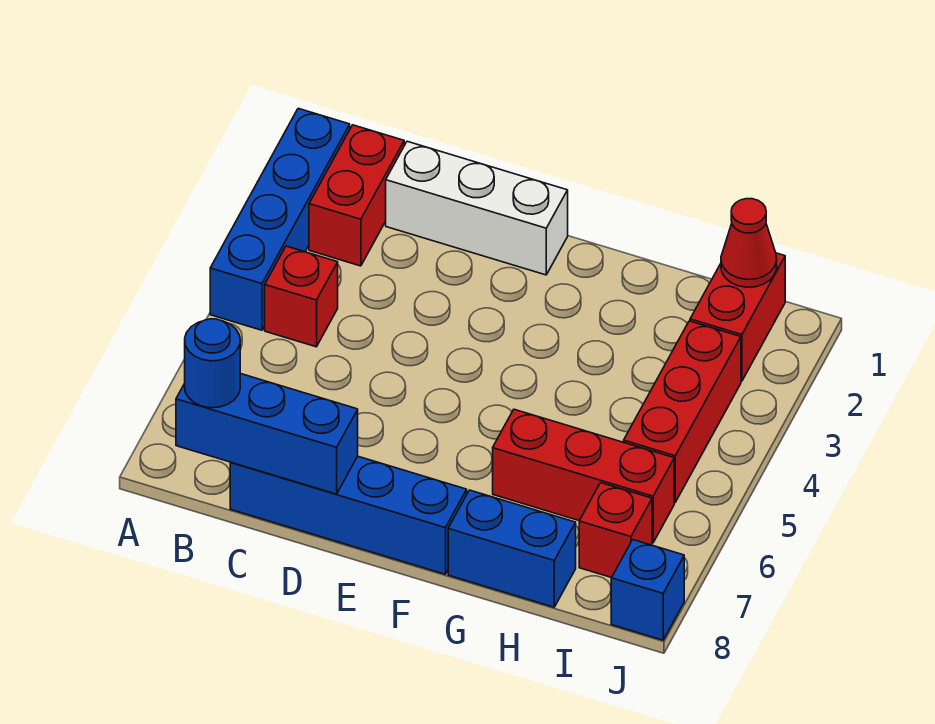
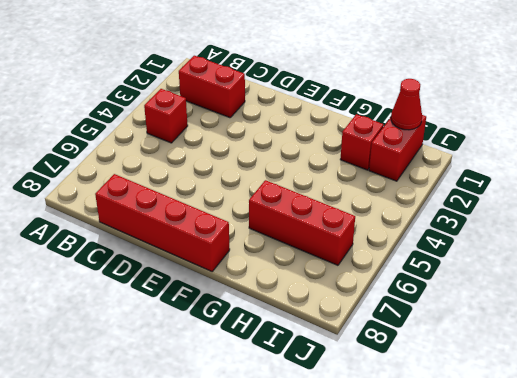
red brick B2:C2 level 1 -> red brick B1:B2 level 1
red brick C8:F8 level 1 -> blue brick C8:F8 level 1
red brick H2 level 1 -> red brick I7 level 1
none -> blue brick A1:A4 level 1
none -> white brick C1:E1 level 1
none -> blue brick G8:H8 level 1

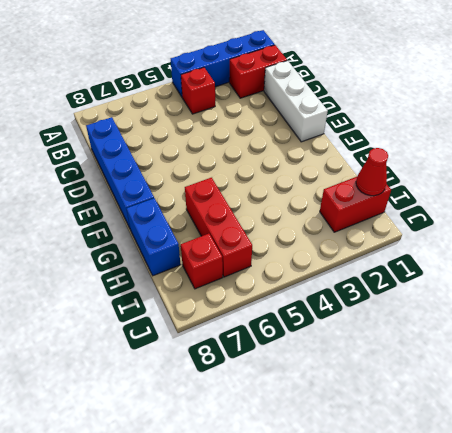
none -> red brick I3:I5 level 1
none -> blue brick J8 level 1
none -> blue brick B8:D8 level 2

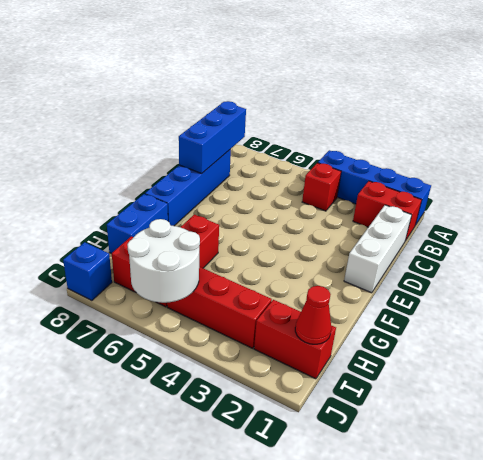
white round brick I5:J6 level 2 -> none
none -> blue round brick B8 level 3

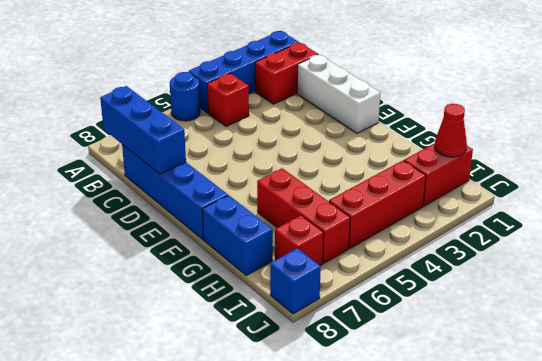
blue round brick A5 level 1 -> blue round brick B8 level 3

